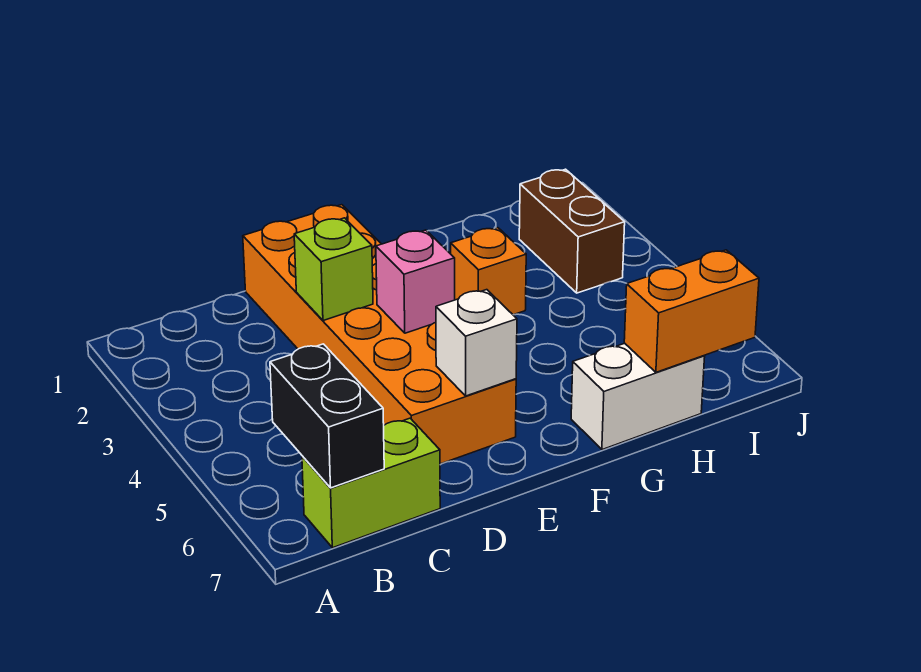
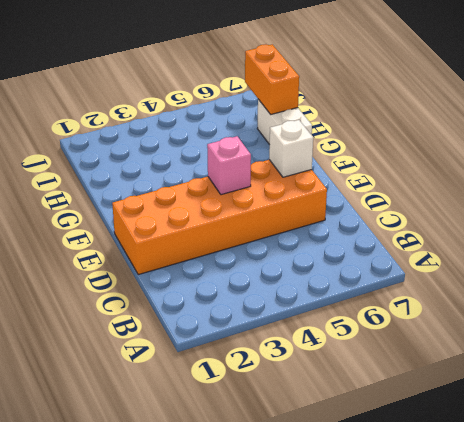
none -> lime brick B7:C7 level 1
none -> orange brick G3 level 1

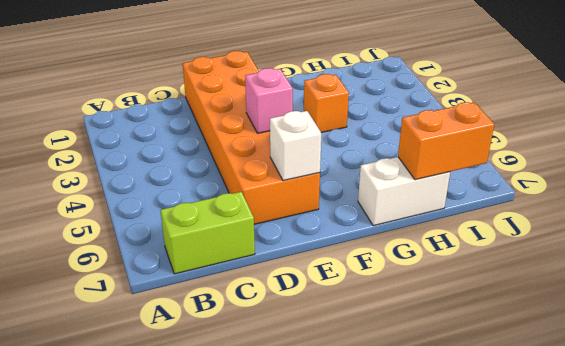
none -> brown brick I2:I3 level 1
none -> black brick B6:B7 level 2

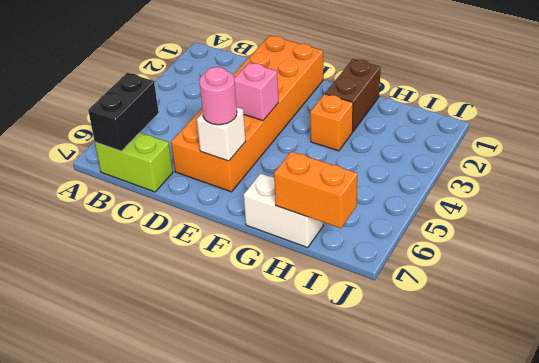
pink round brick E6 level 3 -> none
brown brick G1:G2 level 1 -> brown brick I2:I3 level 1
none -> lime brick D3 level 2

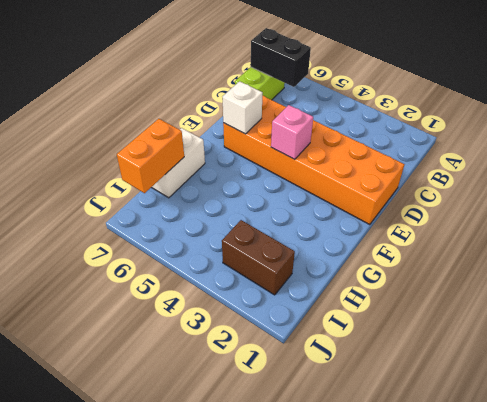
none -> orange brick G3 level 1
none -> lime brick D3 level 2

